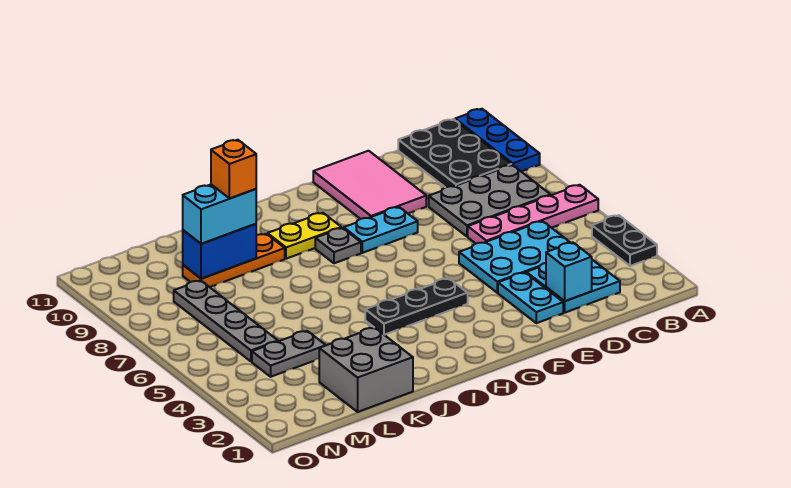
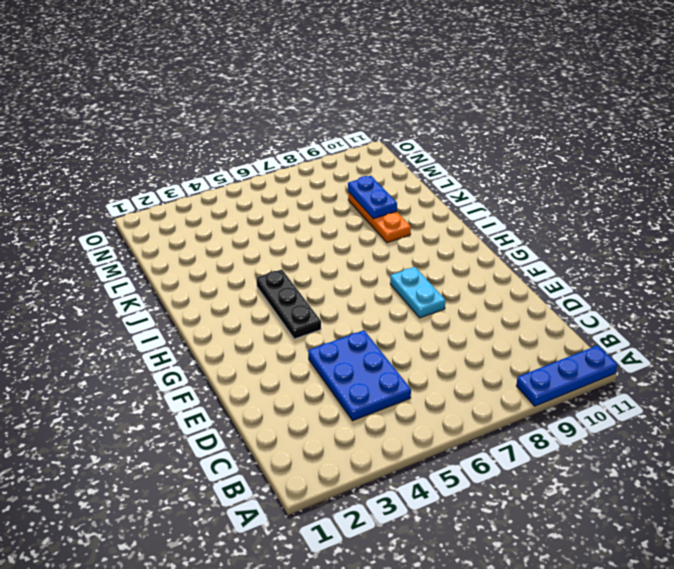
blue plate C4:E5 level 1 -> cyan plate C4:E5 level 1
blue plate K9:L9 level 2 -> blue brick K9:L9 level 2
none -> black plate A3:A4 level 1
none -> pink plate A6:D6 level 1
none -> grey plate B7:D8 level 1

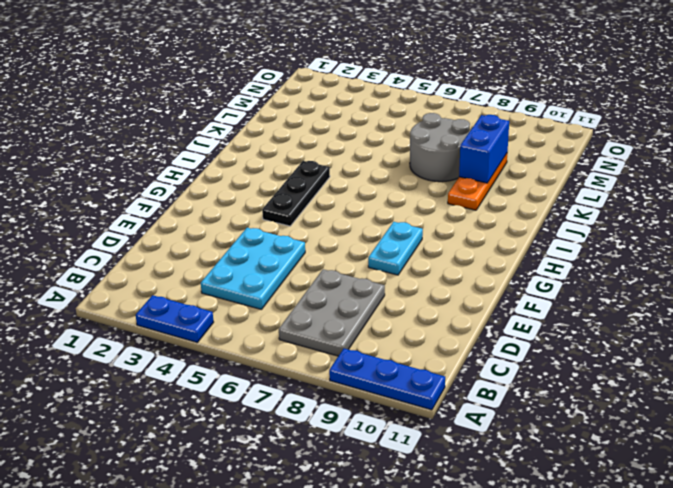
blue plate A3:A4 level 1 -> black plate A3:A4 level 1
grey round brick K7:L8 level 1 -> none
none -> pink plate A6:D6 level 1
none -> black plate B9:C11 level 1
none -> cyan plate C2:D3 level 1

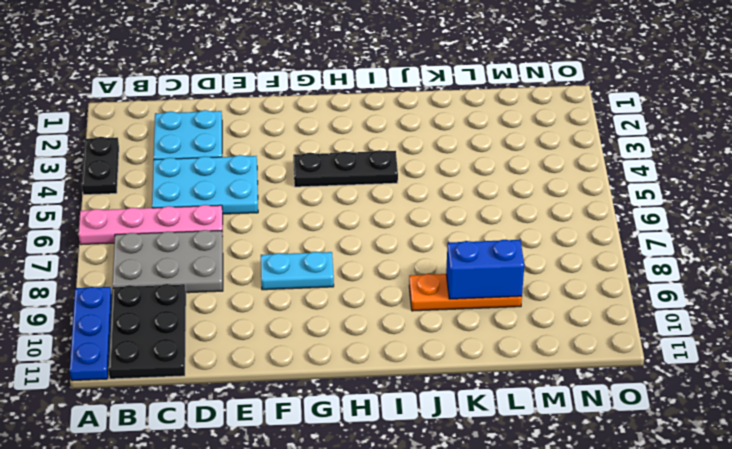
none -> cyan plate E2:E3 level 1
none -> pink tile E9:F11 level 1
none -> grey plate H8 level 1

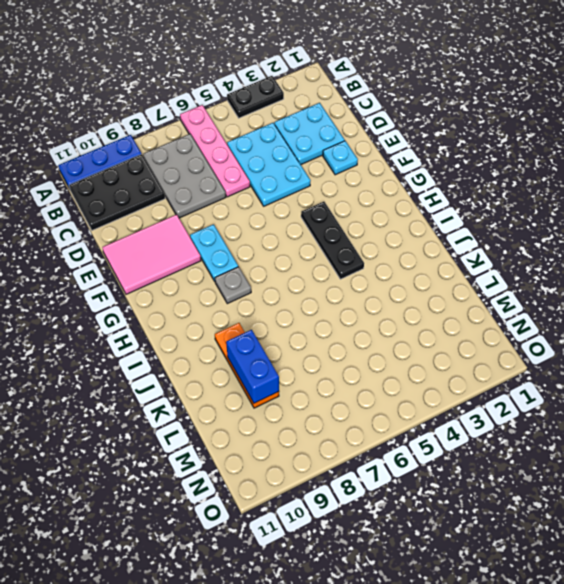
cyan plate E2 level 1 -> cyan plate E2:E3 level 1
none -> yellow plate H9:I9 level 1
none -> grey brick K1:L2 level 1
none -> grey plate L4:M4 level 1

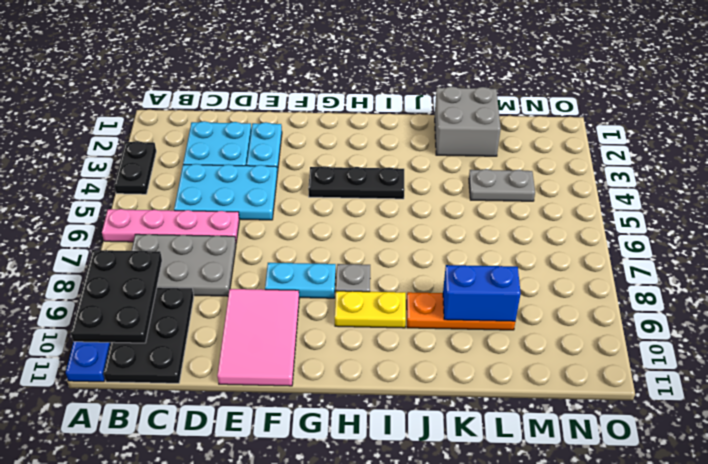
black plate A8:B10 level 2 -> none
none -> grey plate M5:M8 level 1
none -> cyan brick D2 level 2
none -> cyan brick K9:L9 level 3

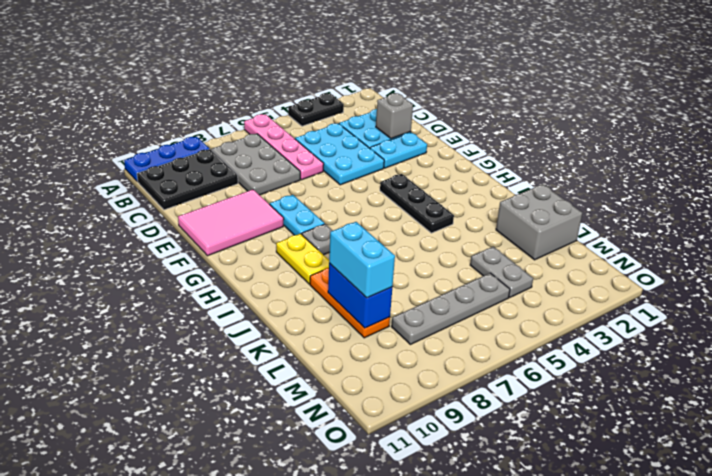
grey brick D2 level 2 -> cyan brick D2 level 2
none -> orange brick K9 level 4

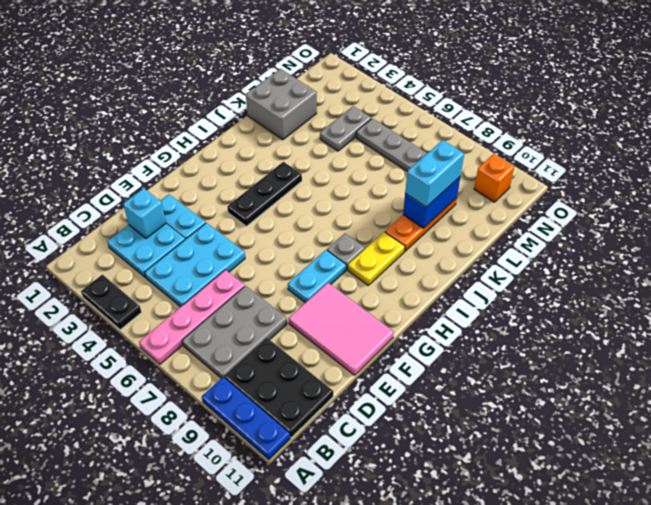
orange brick N10 level 1 -> orange brick K9 level 4

